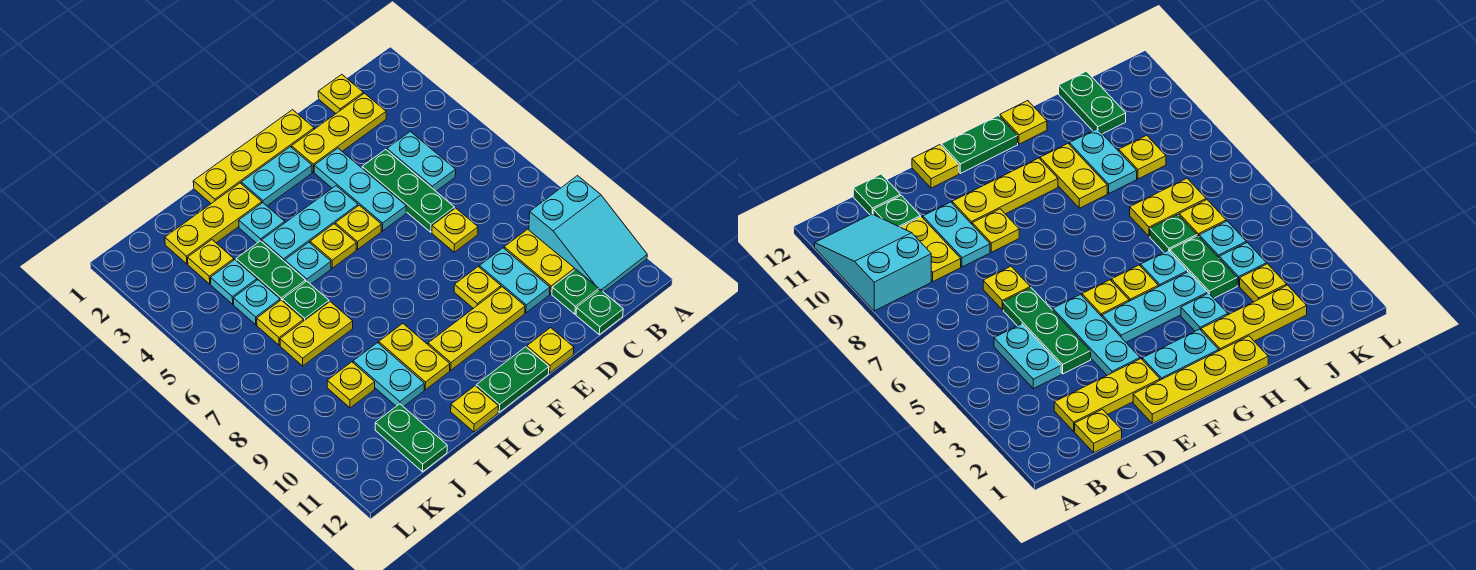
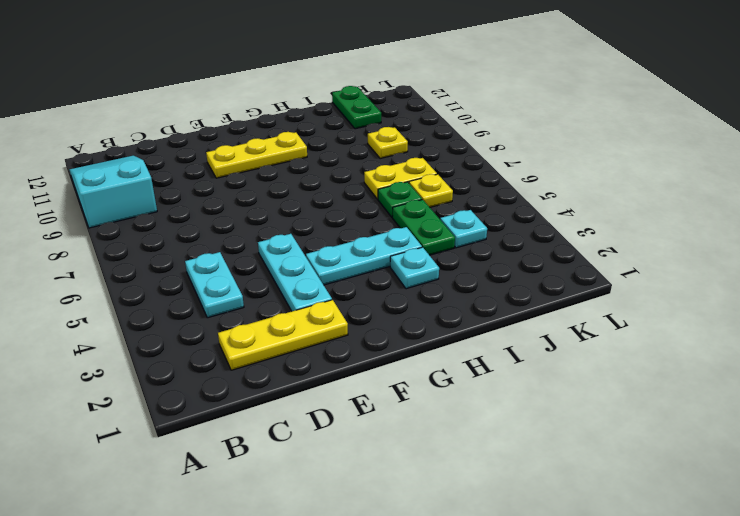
none -> yellow plate C1 level 1
none -> yellow plate C9:C10 level 1
none -> green plate C11 level 1
none -> green plate C12 level 1

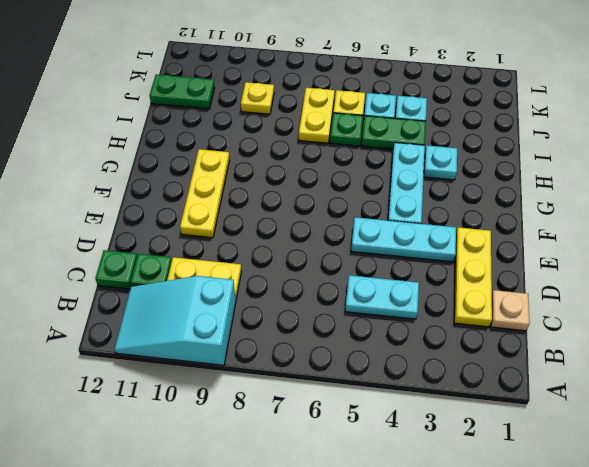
tan plate C1 level 1 -> yellow plate C1 level 1
none -> green plate D4:D6 level 1
none -> yellow plate D7 level 1
none -> cyan plate D9:D10 level 1
none -> yellow plate E1:H1 level 1

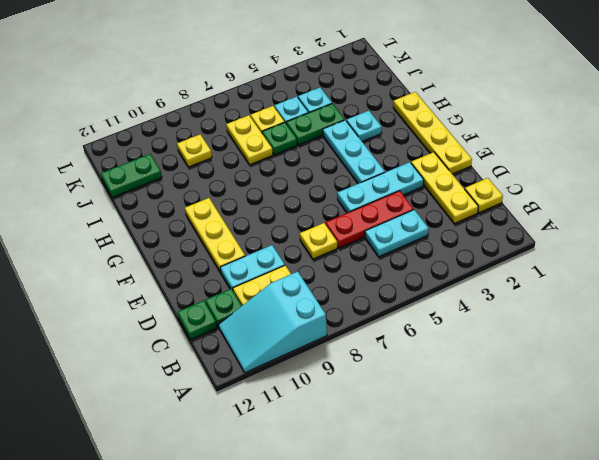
red plate D4:D6 level 1 -> green plate D4:D6 level 1
none -> yellow plate E9 level 1
none -> yellow plate E12 level 1
none -> cyan plate F2:G2 level 1
none -> yellow plate F5 level 1

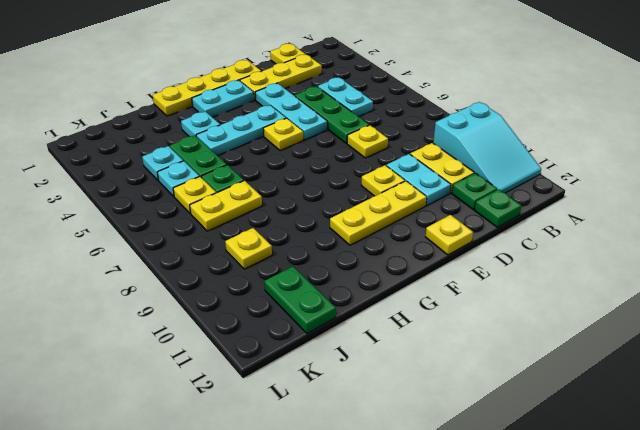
none -> green plate F12:G12 level 1
none -> yellow plate G5 level 1
none -> yellow plate H2:J2 level 1
none -> cyan plate H5 level 1

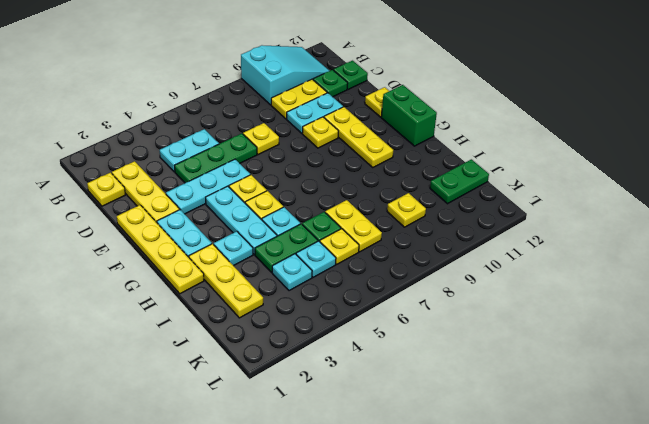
green brick F12:G12 level 1 -> green plate F12:G12 level 1
none -> yellow plate H9:H10 level 1
none -> yellow plate H12 level 1
none -> cyan plate I9:I10 level 1
none -> yellow plate J3 level 1

